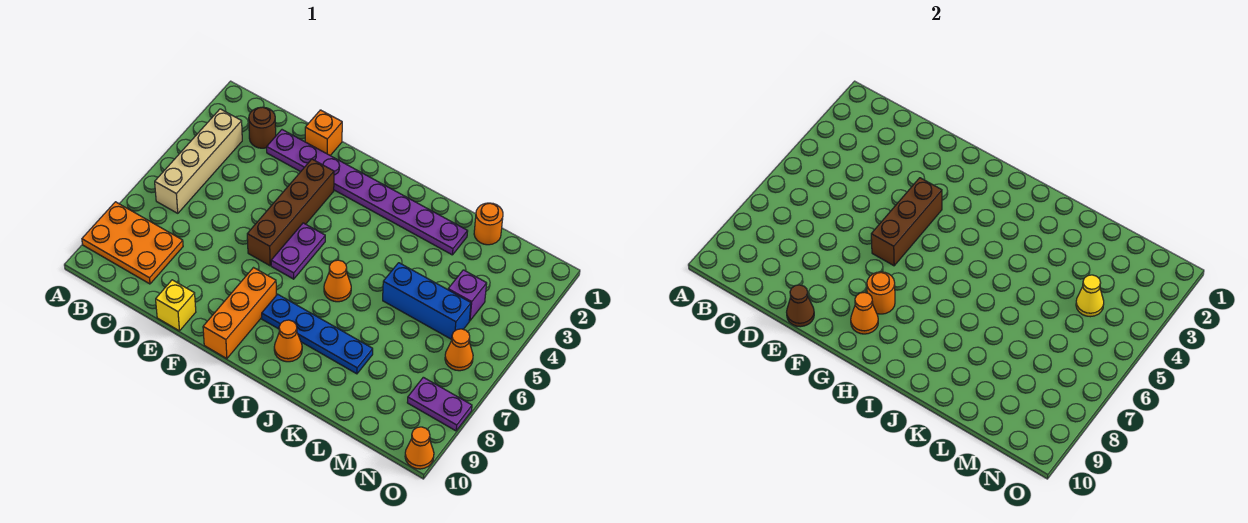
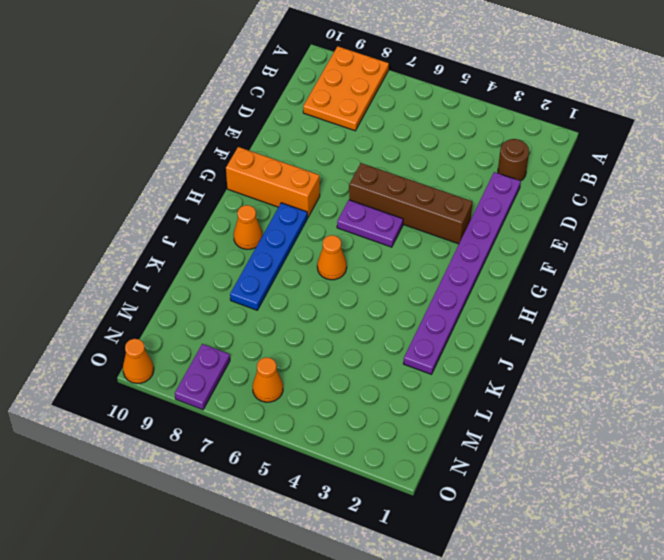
none -> tan brick B3:B6 level 1
none -> orange brick E1 level 1
none -> yellow brick E10 level 1

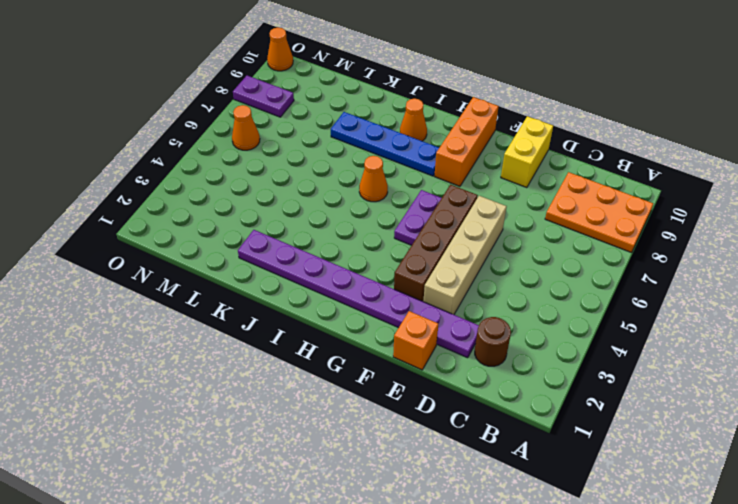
tan brick E3:E6 level 1 -> tan brick B3:B6 level 1
yellow brick E9:E10 level 1 -> yellow brick E10 level 1
none -> blue brick K5:M5 level 1
none -> orange round brick L1 level 1
none -> purple brick M4 level 1

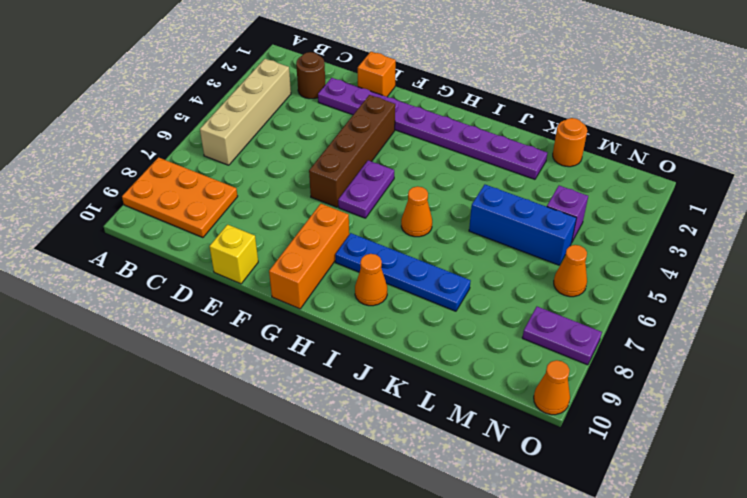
none -> brown cone E10 level 2
none -> brown brick F4:F6 level 2
none -> orange round brick G8 level 2

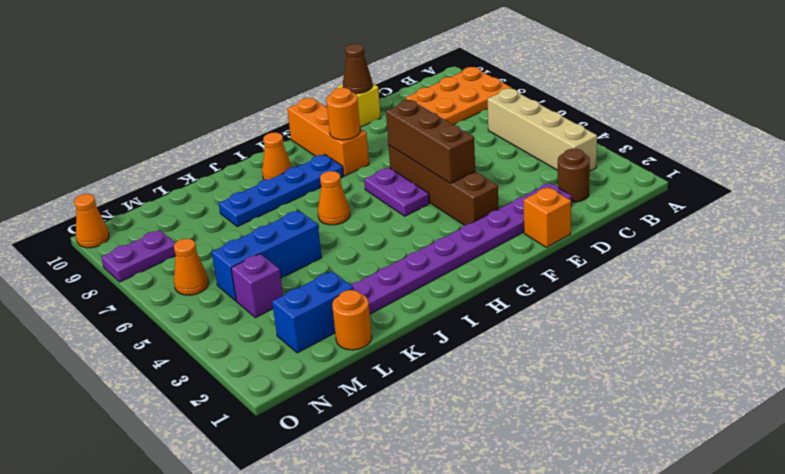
blue brick L2:M2 level 1 -> none
none -> orange cone G9 level 2
none -> yellow cone M4 level 2

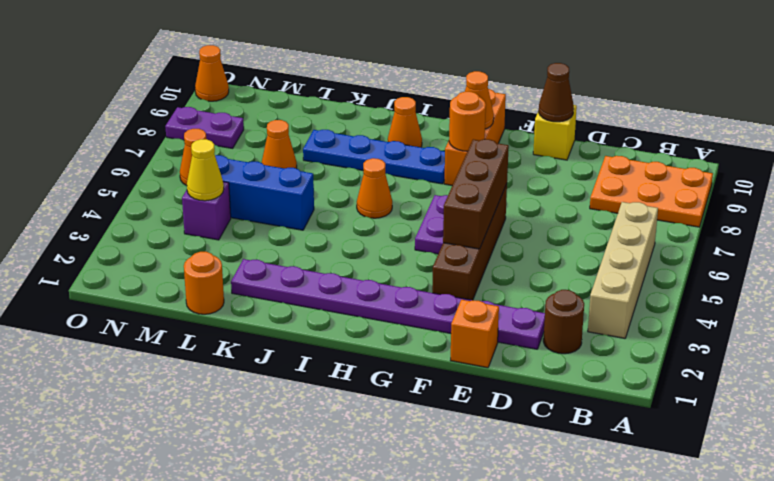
orange cone L7 level 1 -> none

